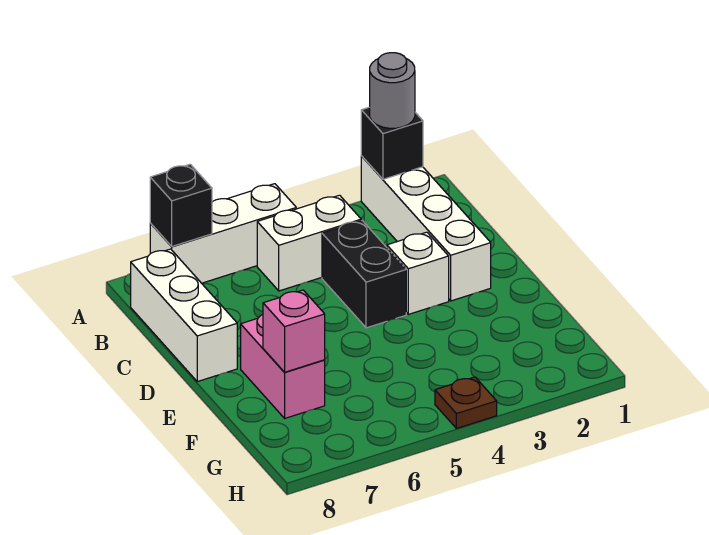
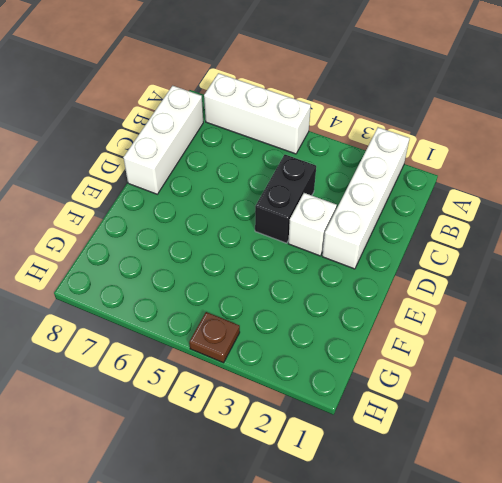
none -> white brick B4:B5 level 1
none -> pink brick E7:F7 level 1
none -> black brick A2 level 2

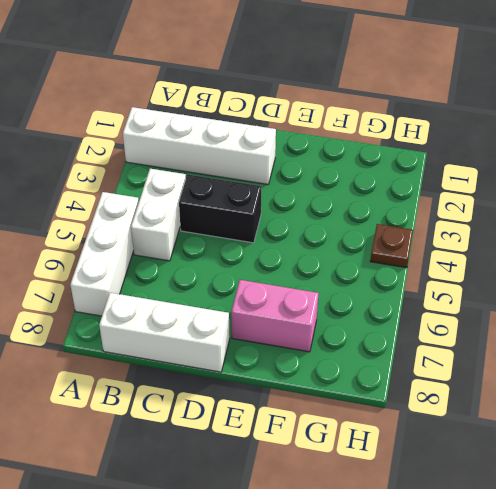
none -> white brick D3 level 1
none -> black brick A2 level 2
none -> black brick A7 level 2

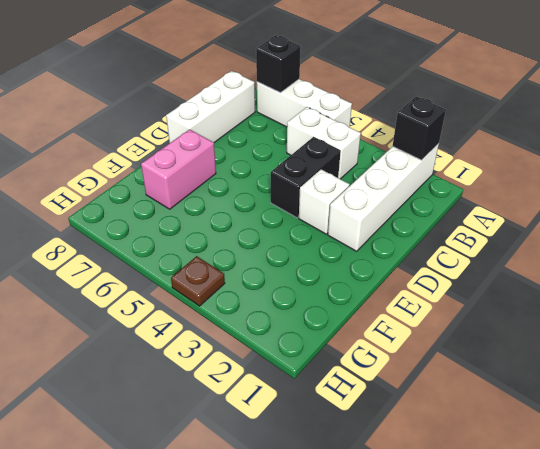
none -> pink brick F7 level 2
none -> grey round brick A2 level 3

